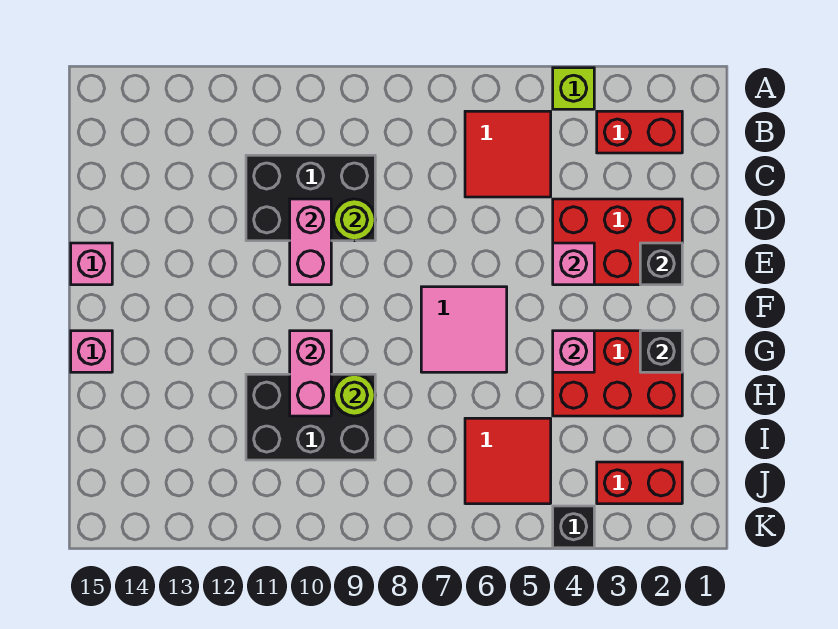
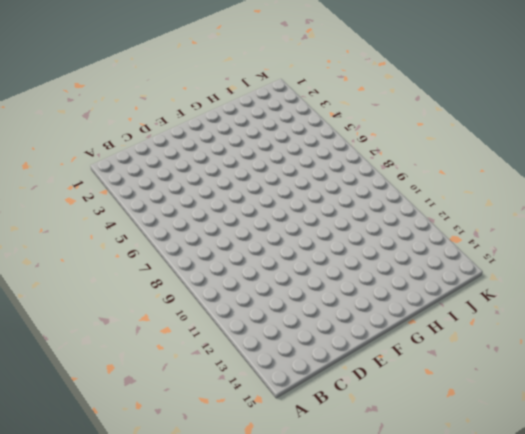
none -> lime brick A4 level 1
none -> red brick B2:B3 level 1
none -> red tile B5:C6 level 1

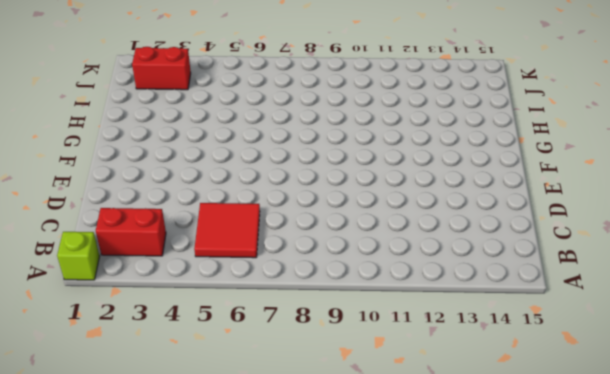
lime brick A1 level 1 -> lime brick A4 level 1
none -> black brick C9:D11 level 1
none -> red brick D2:E4 level 1
none -> pink brick E15 level 1

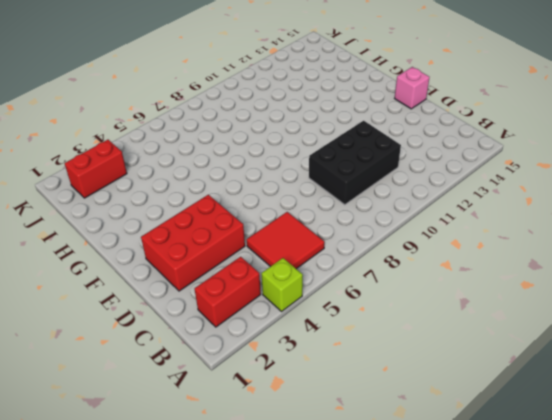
none -> pink tile F6:G7 level 1
none -> red brick G2:H4 level 1
none -> pink brick G15 level 1

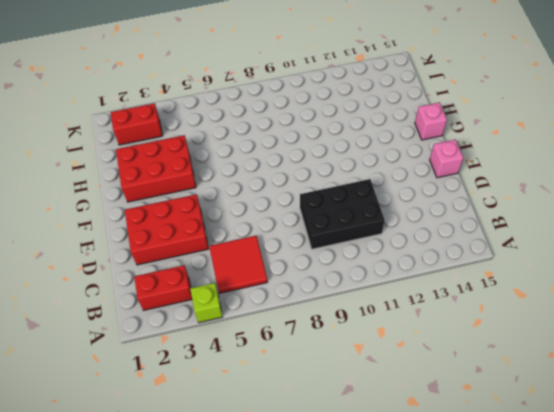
none -> pink tile F6:G7 level 1
none -> black brick H9:I11 level 1
none -> red tile I5:J6 level 1

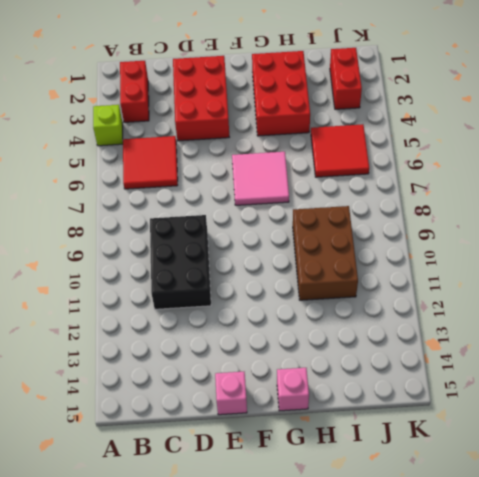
brown brick H9:I11 level 1 -> black brick H9:I11 level 1
none -> black brick K4 level 1
none -> lime round brick D9 level 2
none -> pink brick D10:E10 level 2

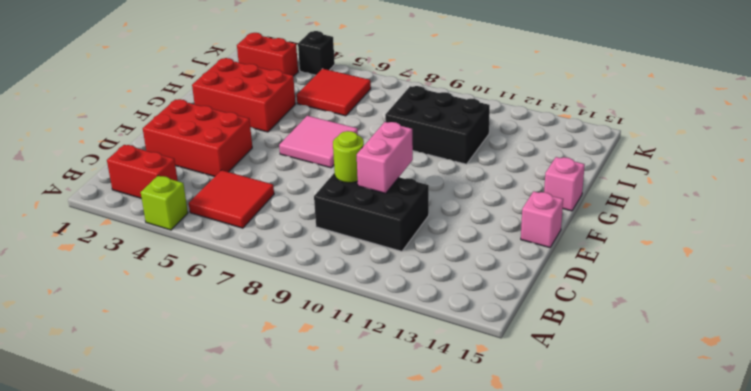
none -> black brick E2 level 2
none -> pink brick E4 level 2
none -> black brick G2 level 2

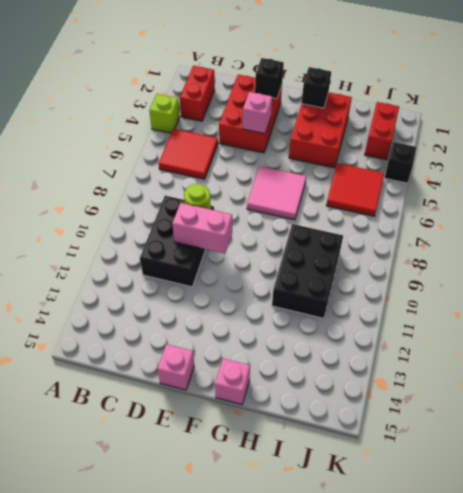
none -> pink brick G4 level 2
none -> pink brick G10:H10 level 2
none -> lime round brick H9 level 2

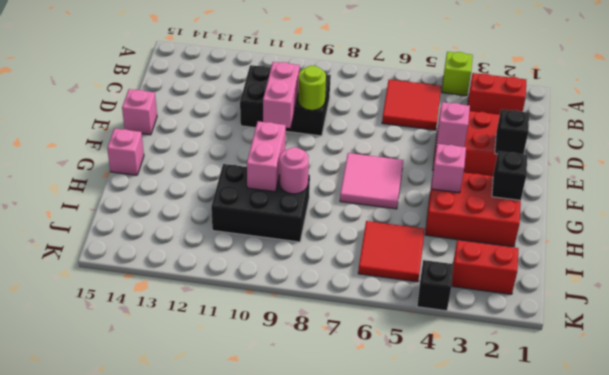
pink round brick H9 level 2 -> lime round brick H9 level 2

